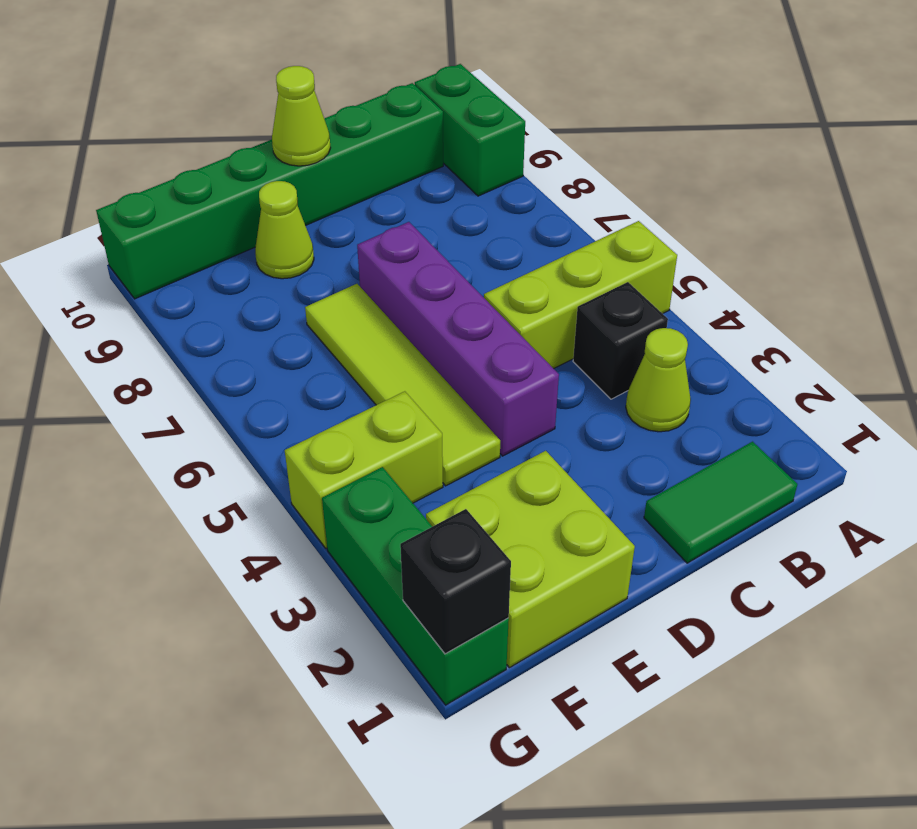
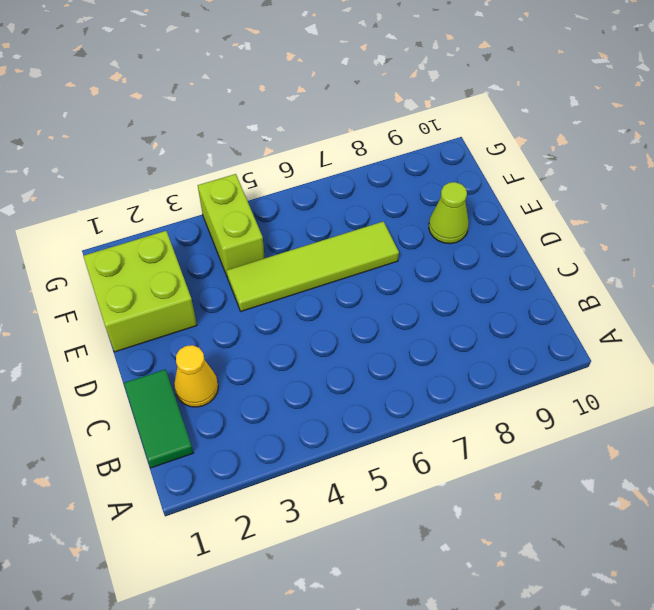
yellow cone C2 level 1 -> none
none -> lime brick A5:C5 level 1
none -> green brick A9:A10 level 1
none -> lime cone B3 level 1

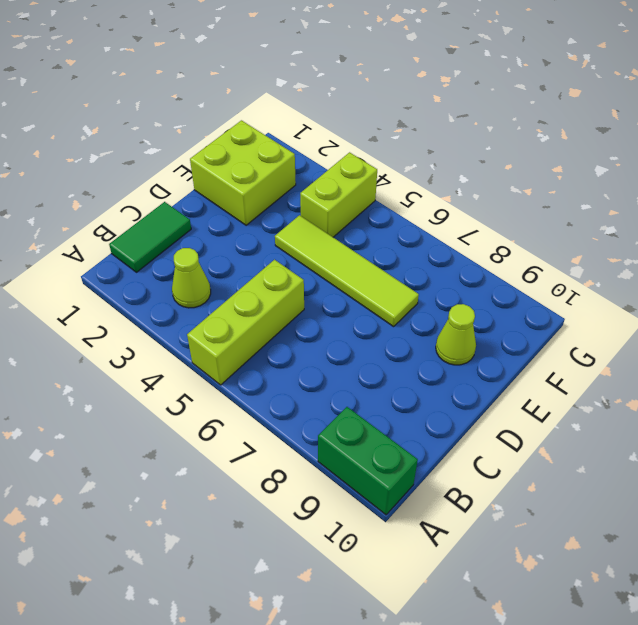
none -> black brick B4 level 1
none -> green brick B10:G10 level 1
none -> purple brick D4:D7 level 1

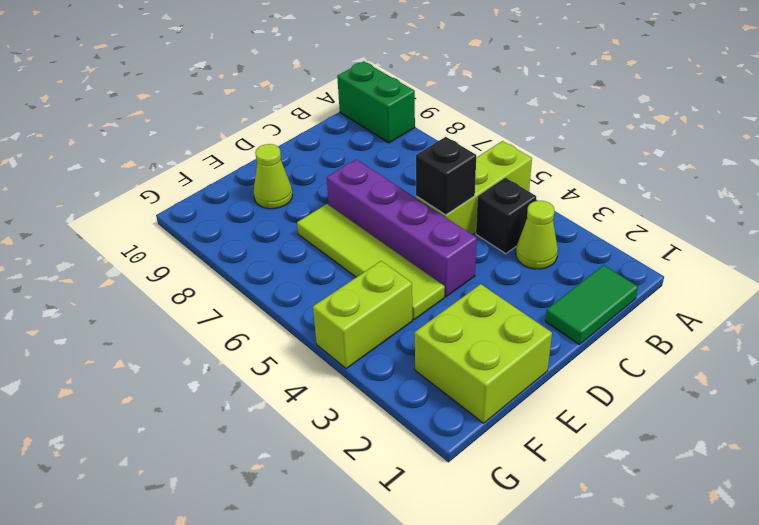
black brick C5 level 2 -> black brick G1 level 2
none -> green brick B10:G10 level 1
none -> green brick G1:G3 level 1
none -> lime cone D10 level 2

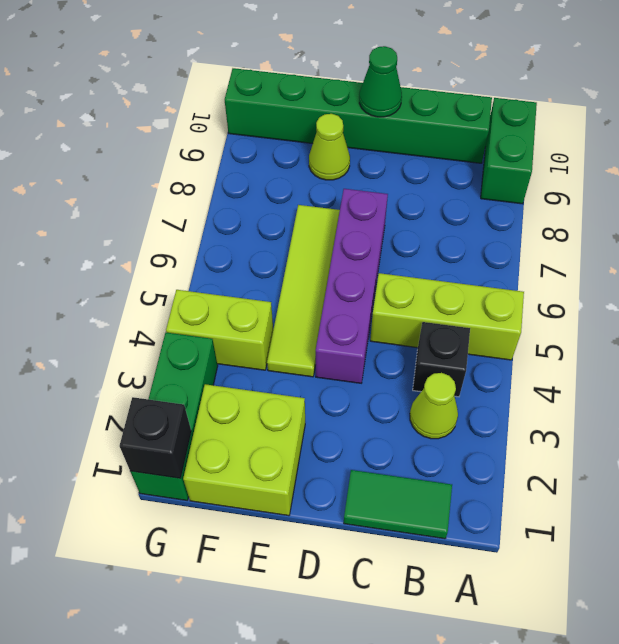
green cone D10 level 2 -> lime cone D10 level 2

